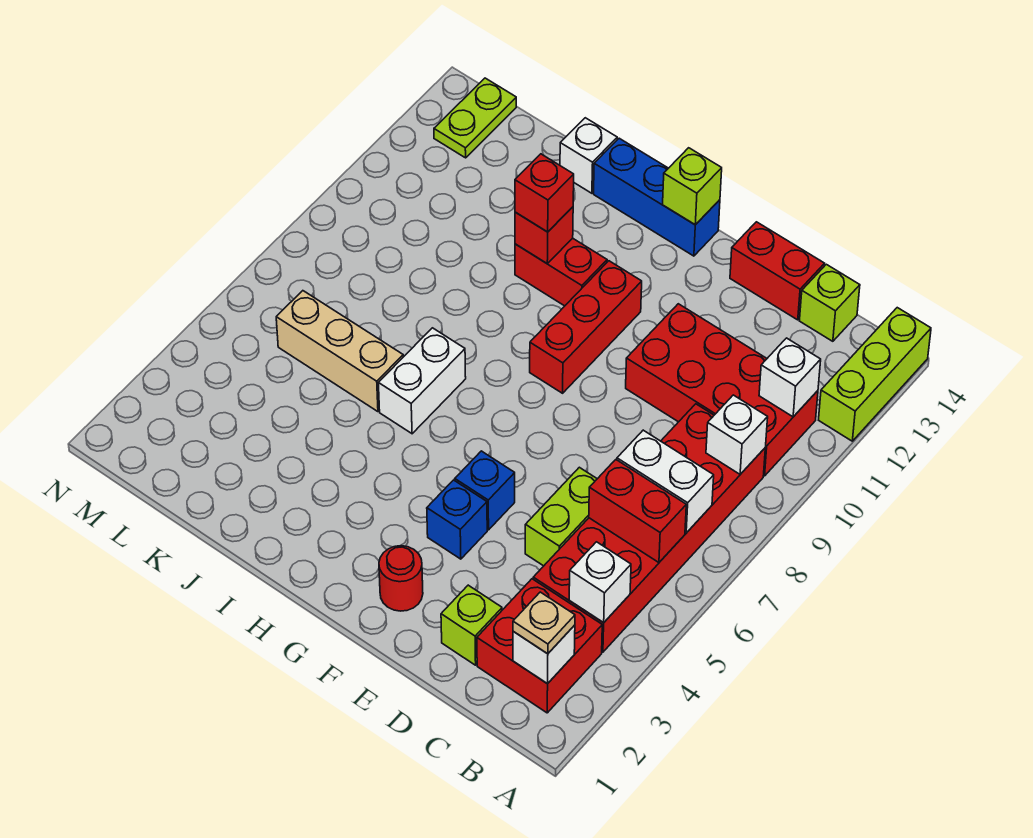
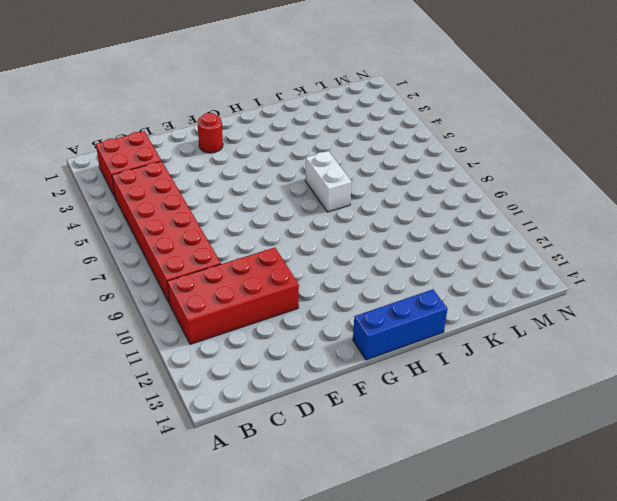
none -> lime brick A12:A14 level 1
none -> lime brick C14 level 1
none -> lime brick D2 level 1

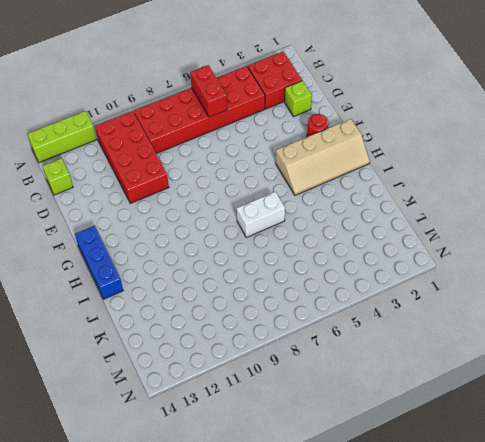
tan slope G1:H4 level 1 top G -> none
none -> lime brick D5:D6 level 1
none -> red brick D14:E14 level 1
none -> blue brick F4 level 1

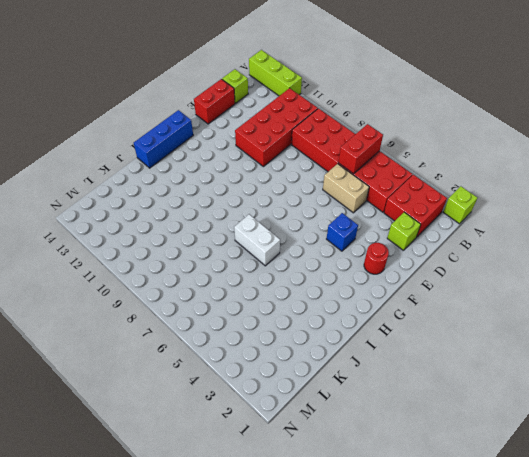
lime brick A1 level 1 -> lime brick G14 level 2
tan brick D5:D6 level 1 -> lime brick D5:D6 level 1
none -> blue brick F5 level 1
none -> red brick G9:G11 level 1
none -> red brick H11:I11 level 1

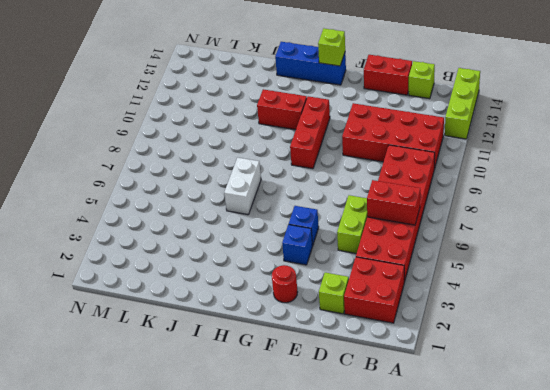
none -> tan brick J6:L6 level 1
none -> white brick J14 level 1
none -> lime plate M13:M14 level 1

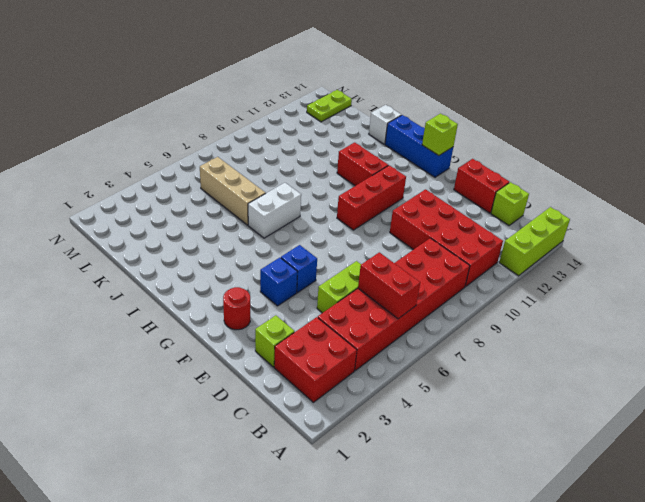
none -> white brick B2 level 2
none -> white brick B4 level 2
none -> white brick B7:C7 level 2

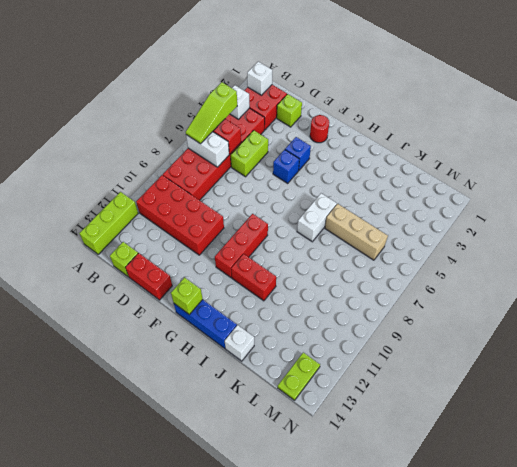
lime slope B5:B7 level 3 top 5 -> none
none -> white brick B9 level 2
none -> white brick B11 level 2
none -> red brick I11 level 2

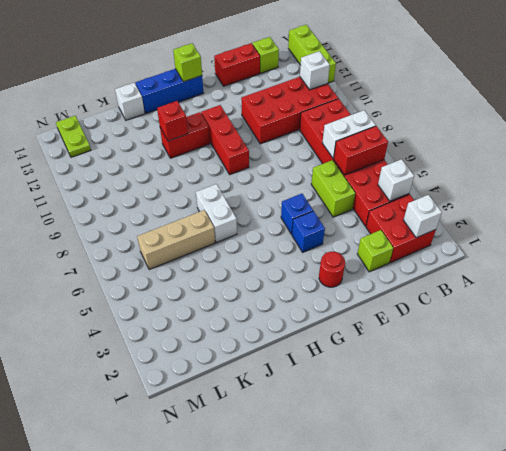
none -> white brick B9 level 2
none -> tan plate B2 level 3
none -> red brick I11 level 3

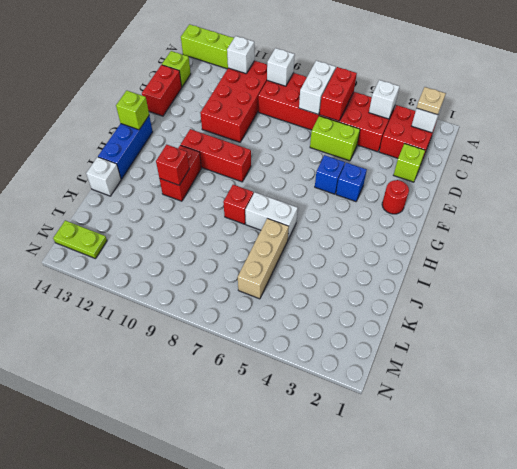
red brick I8 level 1 -> red brick I11 level 3

